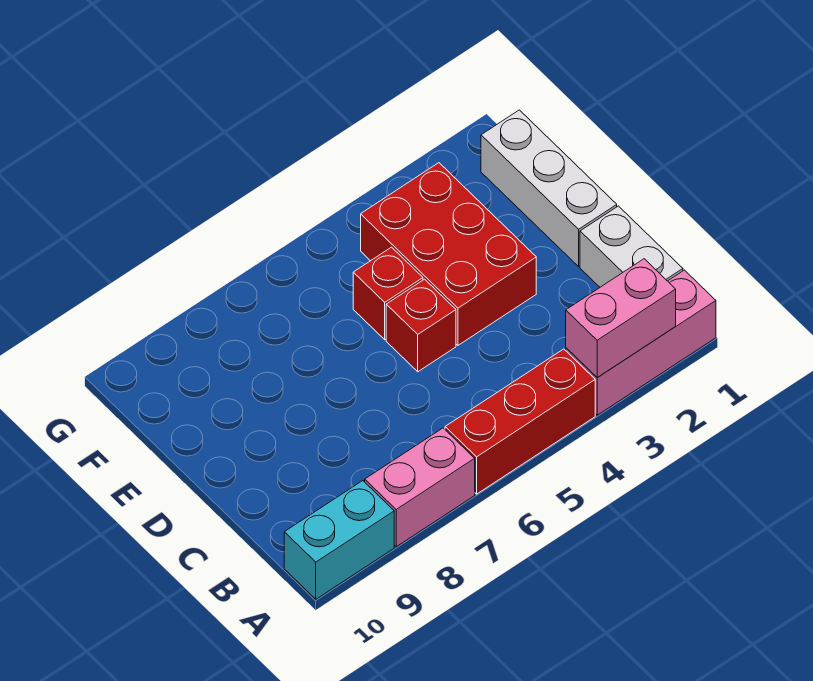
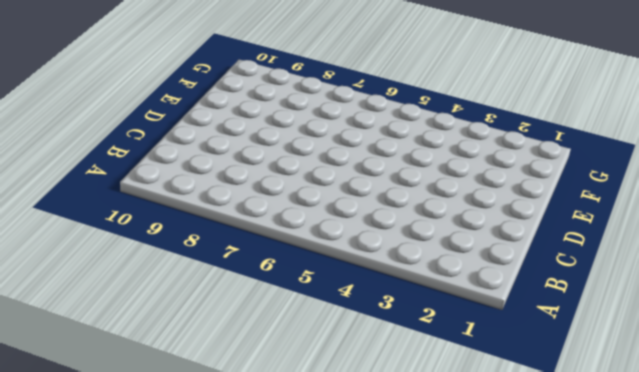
none -> pink brick A1:A3 level 1
none -> red brick A4:A6 level 1

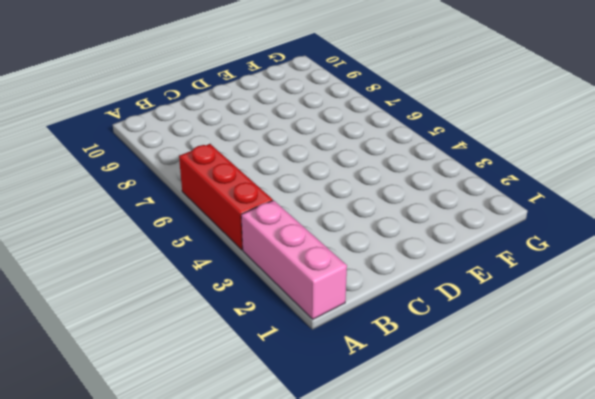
none -> pink brick A7:A8 level 1
none -> cyan brick A9:A10 level 1

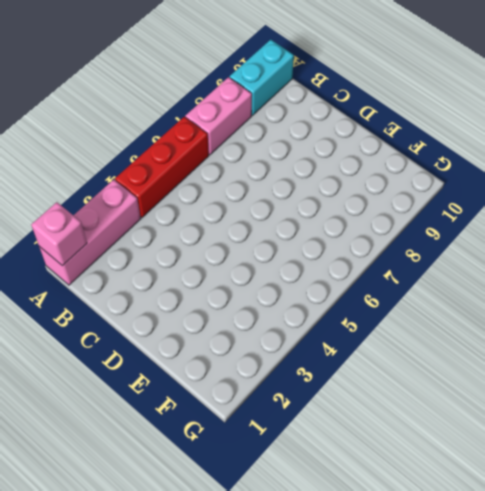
pink brick A1 level 2 -> none
none -> white brick B1:C1 level 1
none -> white brick D1:F1 level 1

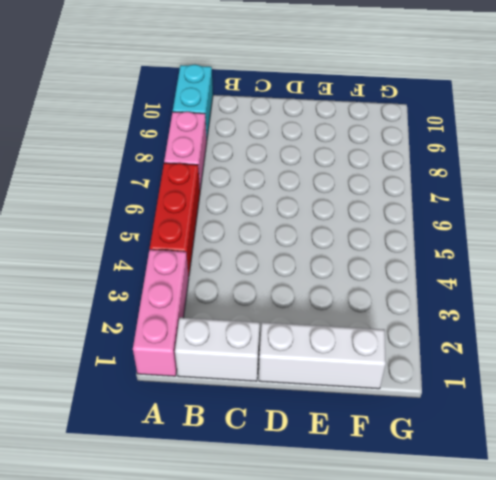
none -> red brick D3:F4 level 1
none -> red brick D5 level 1

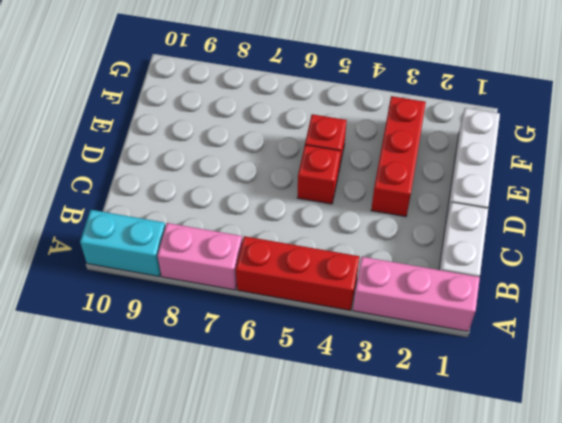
red brick D3:F3 level 1 -> red brick D3:F4 level 1
none -> pink brick A2:A3 level 2

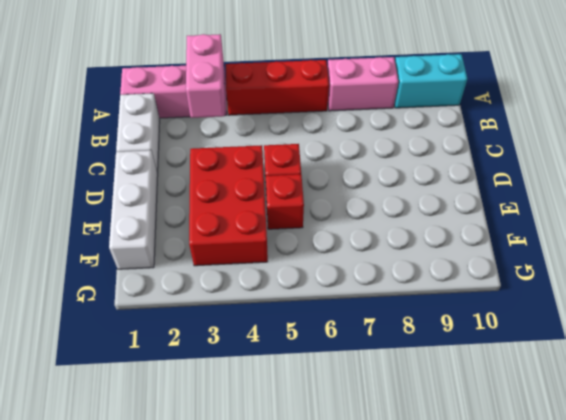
pink brick A3:B3 level 2 -> pink brick A2:A3 level 2

